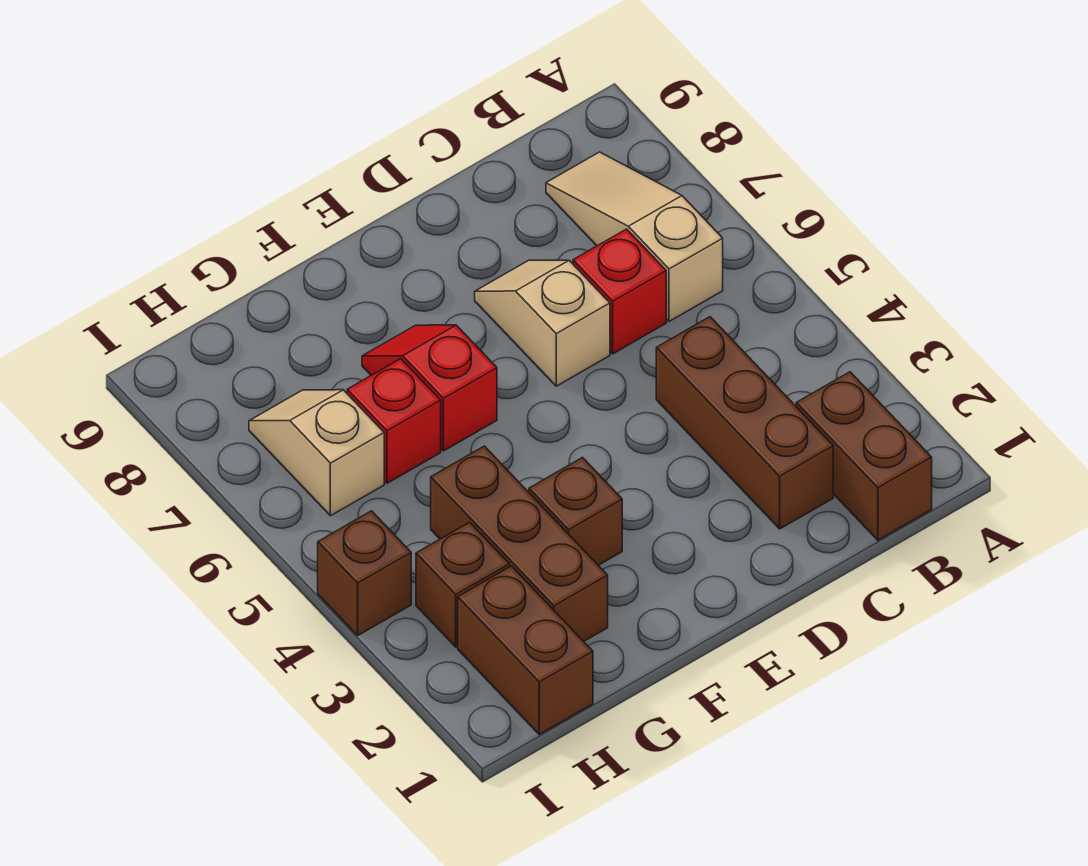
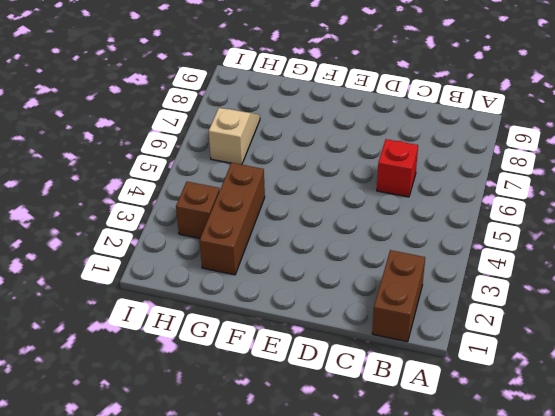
none -> tan slope B6:B8 level 1 top 6
none -> brown brick C2:C4 level 1
none -> tan slope D6:D7 level 1 top 6

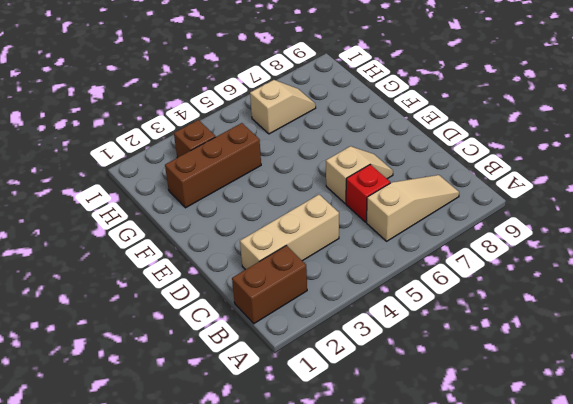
tan brick C2:C4 level 1 -> brown brick C2:C4 level 1
none -> brown brick F3 level 1
none -> red slope F6:F7 level 1 top 6
none -> red brick G6 level 1

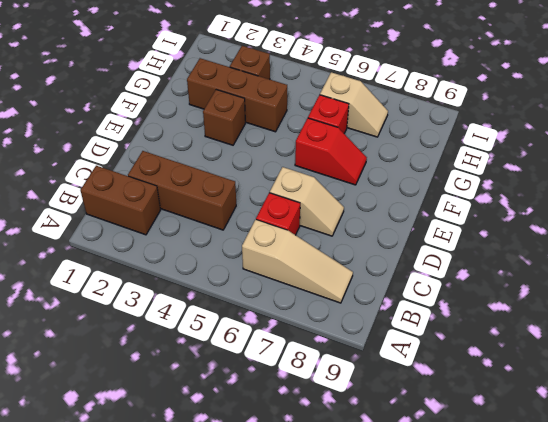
none -> brown brick H1:H2 level 1
none -> brown brick I4 level 1

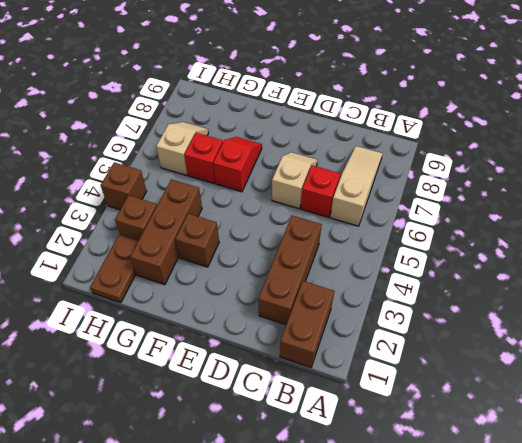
brown plate H1:H2 level 1 -> brown brick H1:H2 level 1

